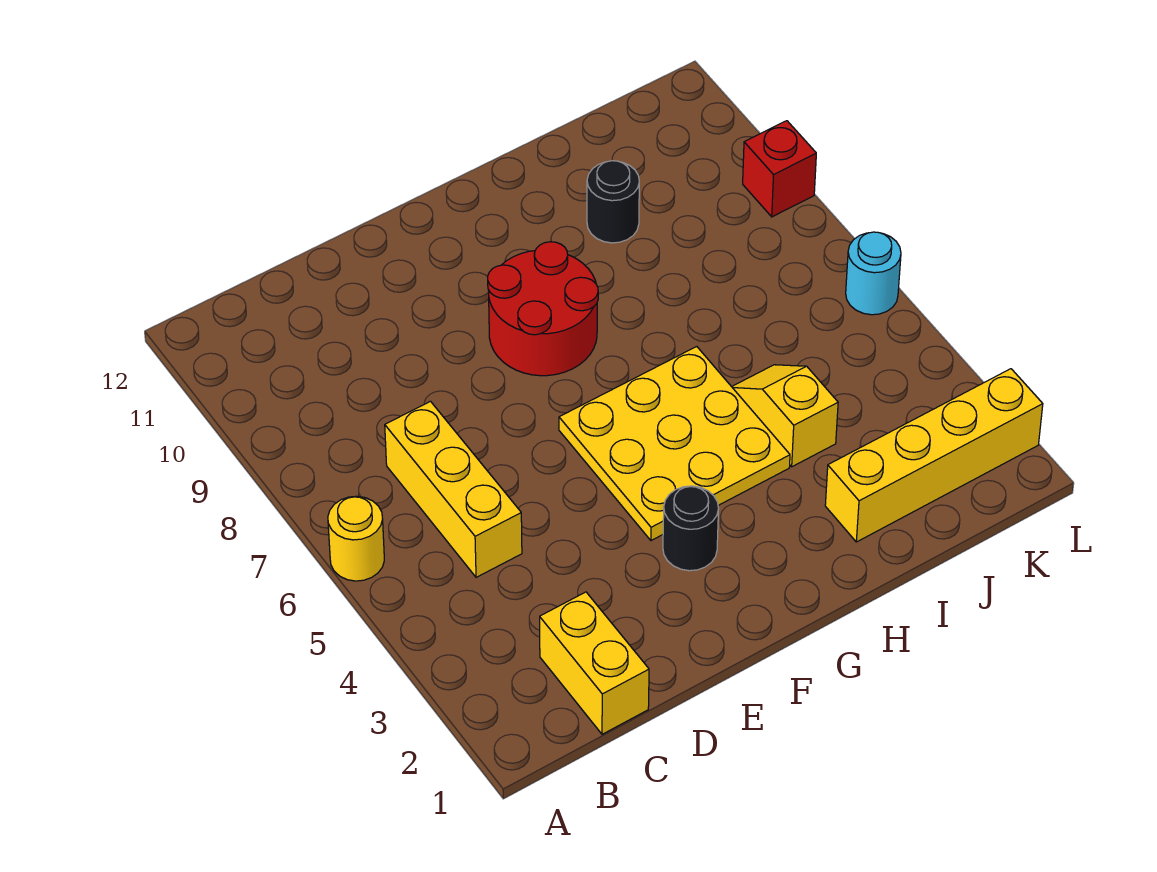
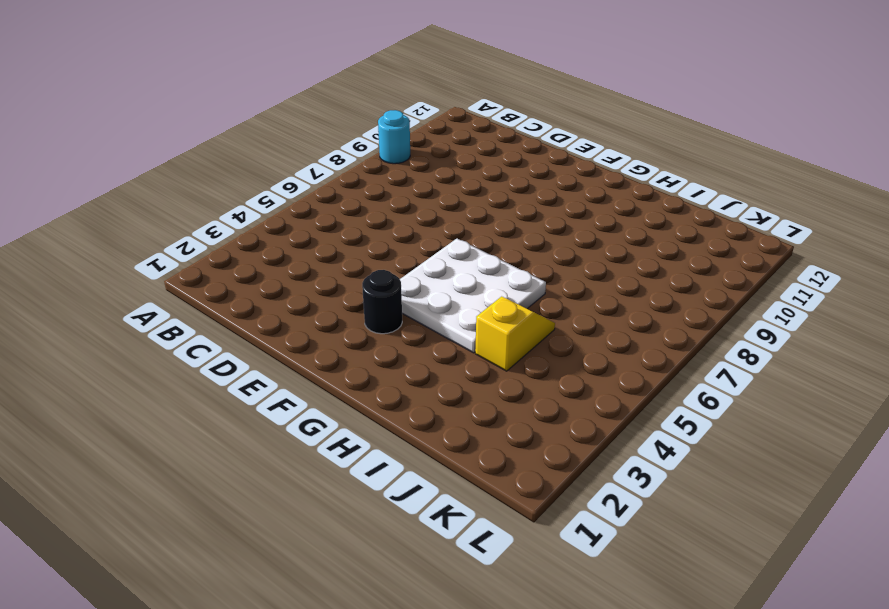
cyan round brick A9 level 1 -> cyan round brick L6 level 1
white plate F4:H6 level 1 -> yellow plate F4:H6 level 1
none -> yellow round brick A6 level 1
none -> yellow brick C1:C2 level 1

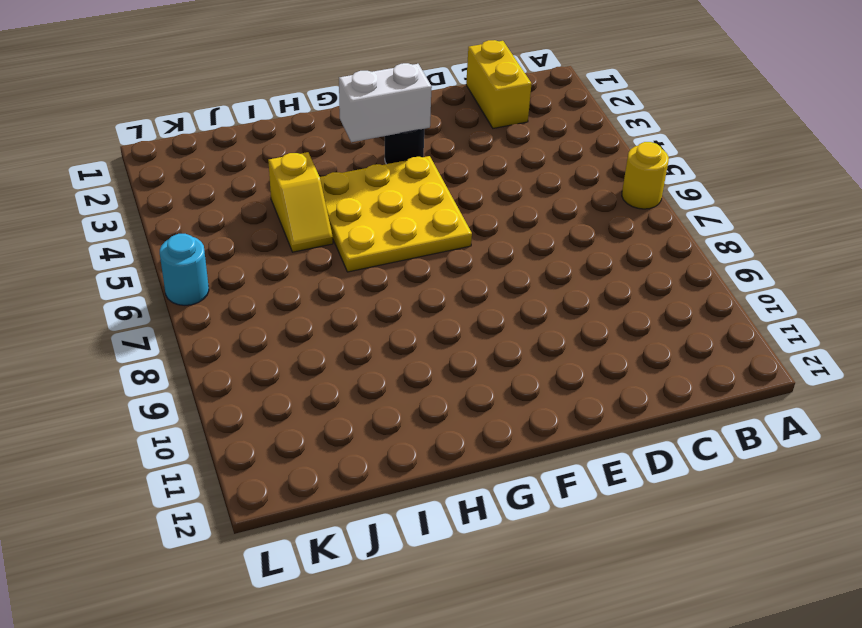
white brick F3:G3 level 2 -> none
none -> yellow brick C5:C7 level 1
none -> red round brick F8:G9 level 1

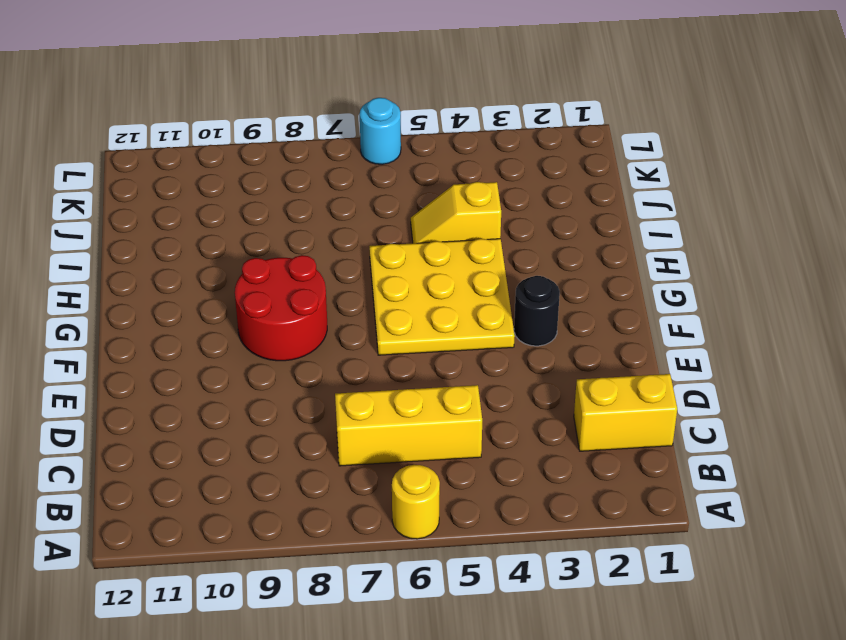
none -> yellow brick I2:L2 level 1
none -> black round brick I10 level 1

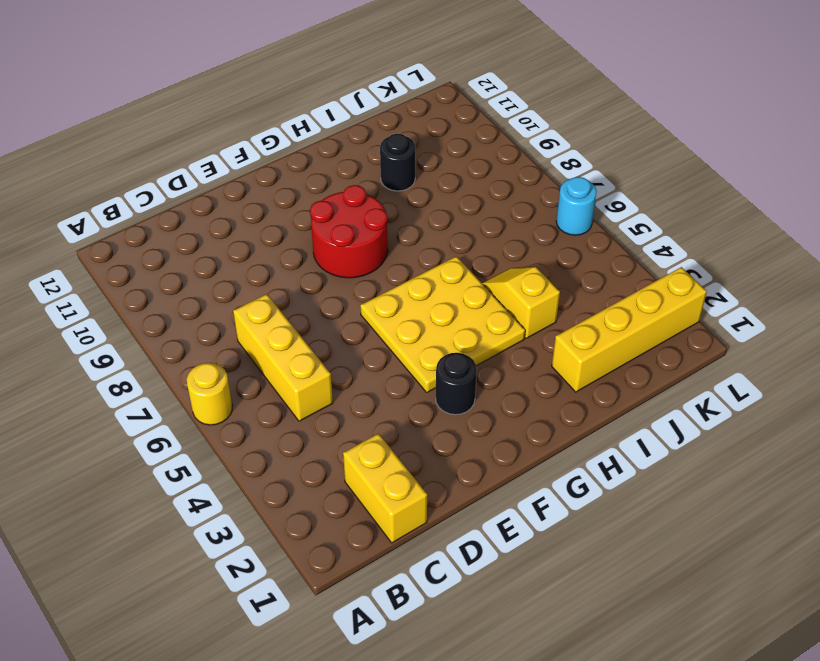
none -> red brick L9 level 1

